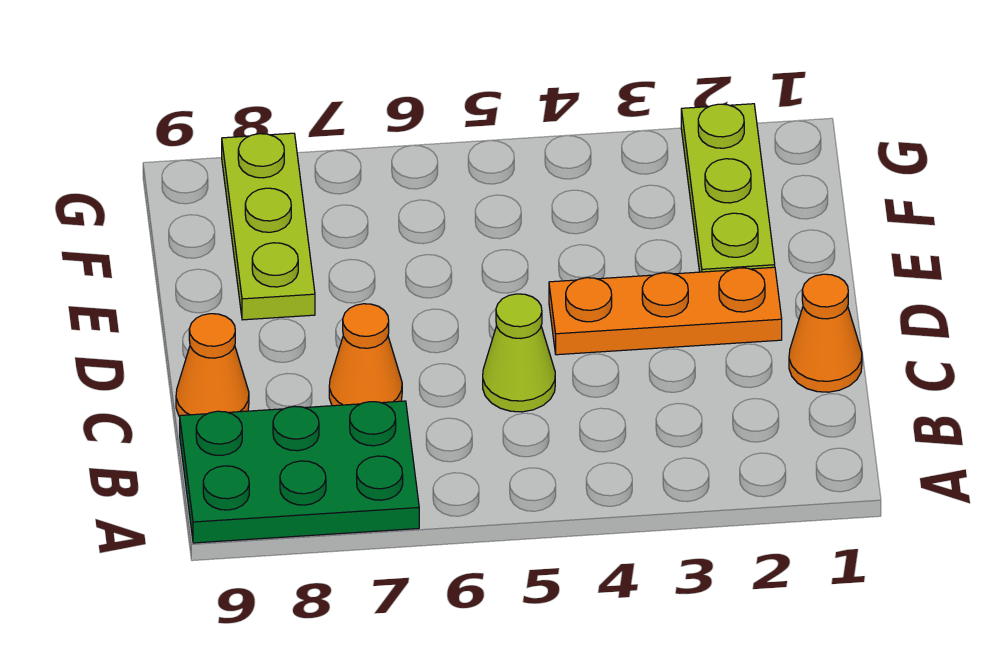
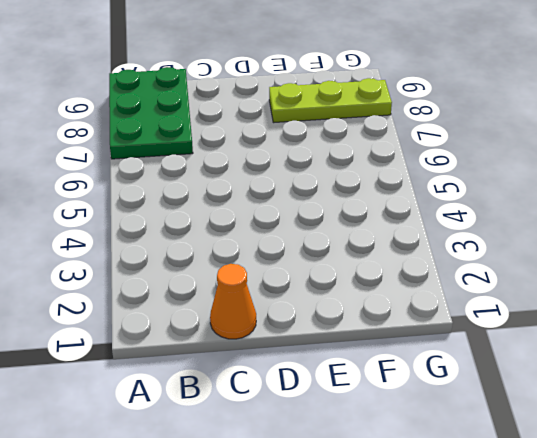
none -> lime cone C5 level 1
none -> orange cone C7 level 1

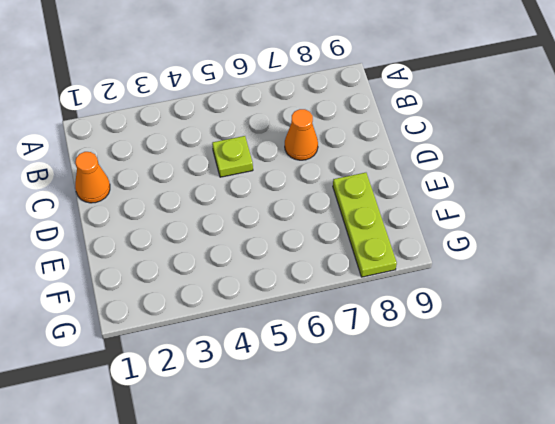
lime plate C5 level 1 -> lime cone C5 level 1
none -> green plate A7:B9 level 1
none -> orange cone C9 level 1

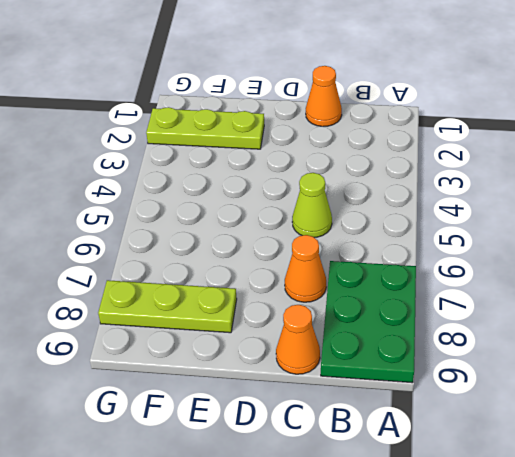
none -> orange plate D2:D4 level 1

